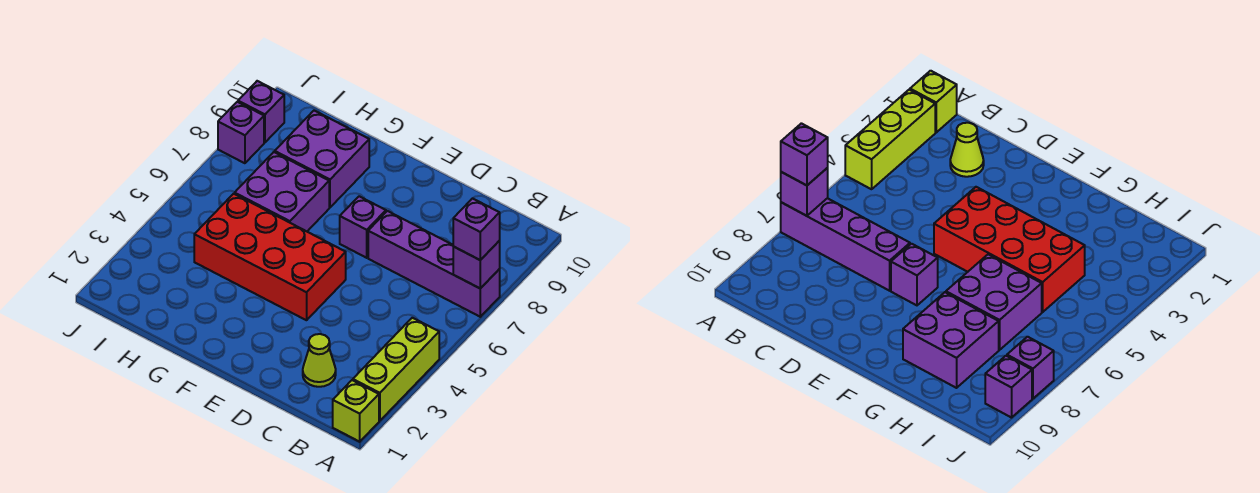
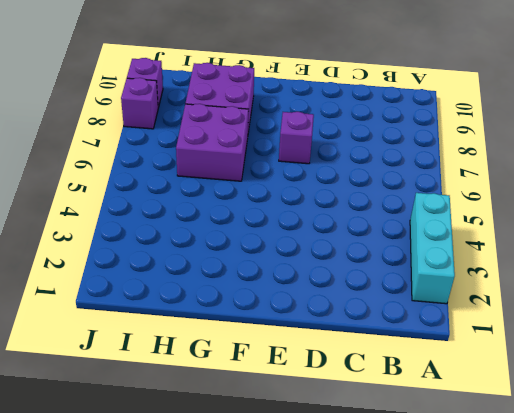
cyan brick A2:A4 level 1 -> lime brick A2:A4 level 1
none -> lime brick A1 level 1
none -> purple brick A7:D7 level 1
none -> lime cone C2 level 1

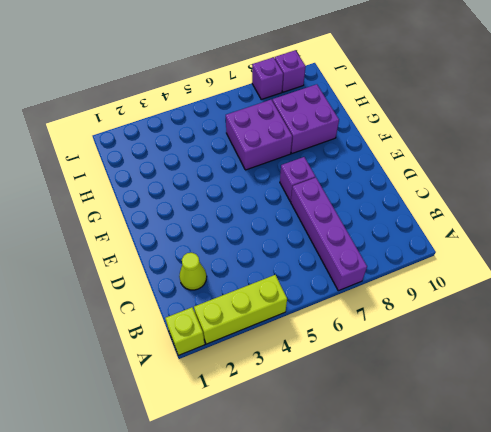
none -> red brick E4:H5 level 1
none -> purple brick A7 level 2
none -> purple brick A7 level 3

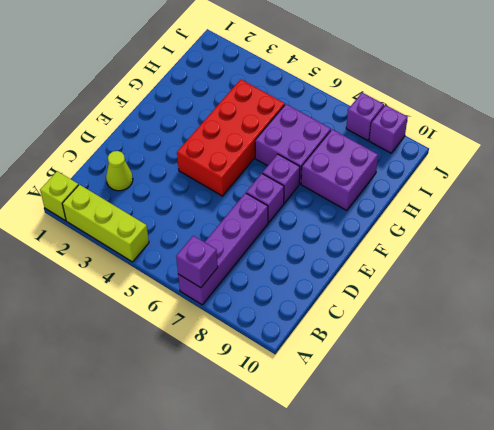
purple brick F7 level 1 -> purple brick A7 level 3

